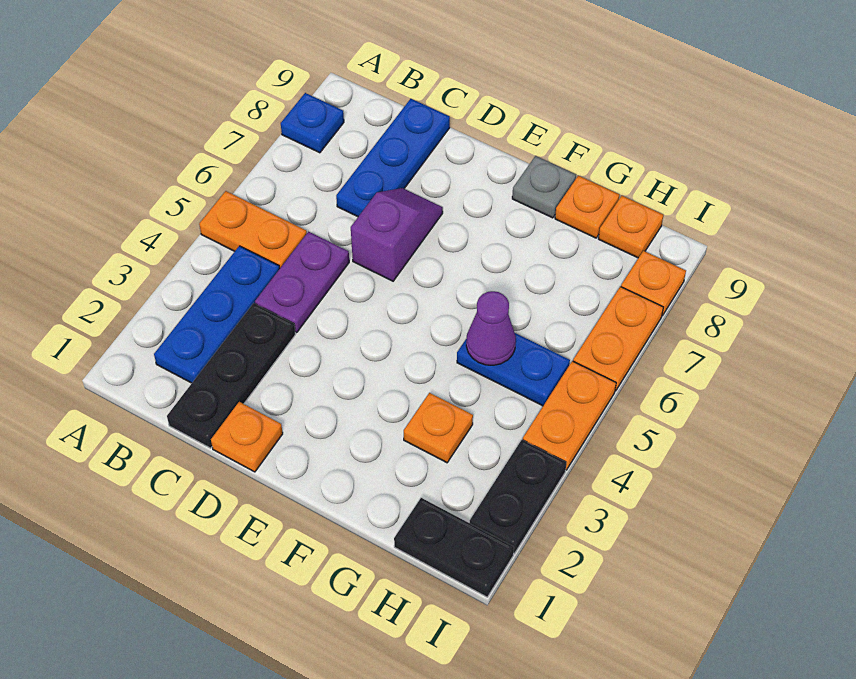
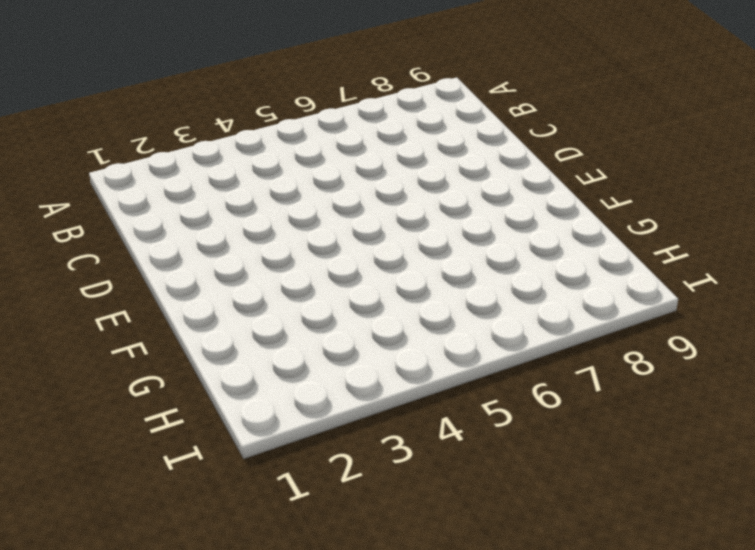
none -> orange plate A5:B5 level 1
none -> blue plate A8 level 1
none -> blue plate B2:B4 level 1

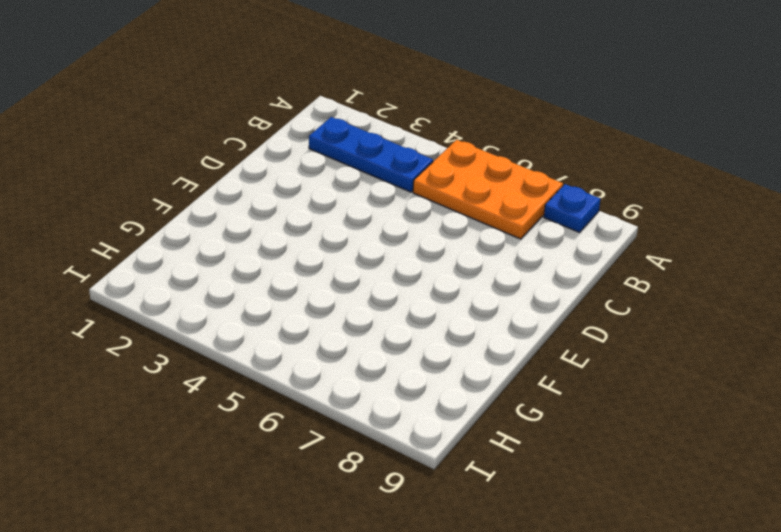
orange plate A5:B7 level 1 -> orange plate A5:B5 level 1
none -> black plate C1:C3 level 1
none -> purple plate C4:C5 level 1
none -> blue plate C7:C9 level 1

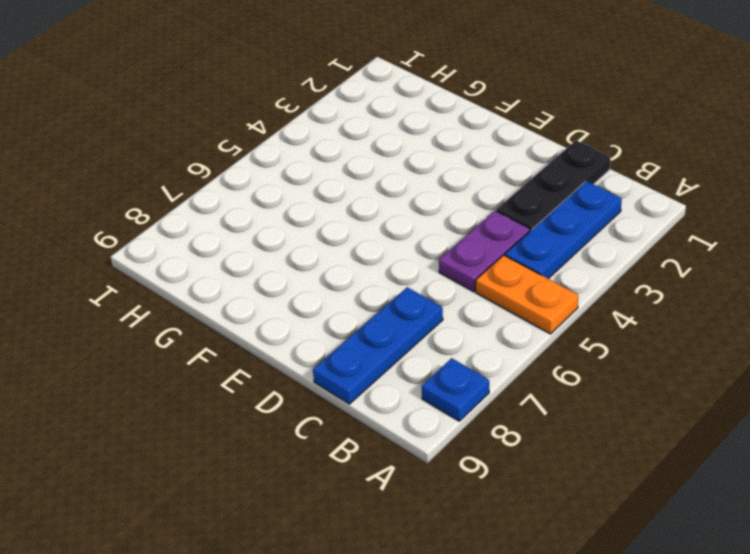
none -> orange plate D1 level 1
none -> purple slope D6:D7 level 1 top 6
none -> grey plate F9 level 1

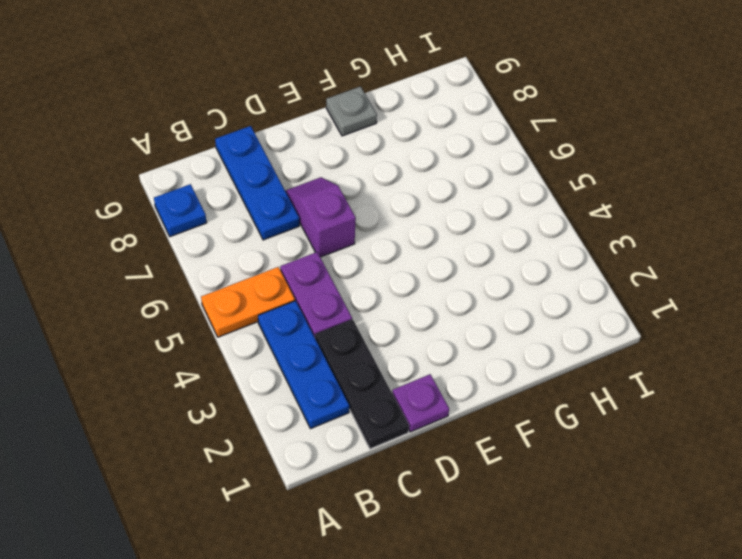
purple plate D1 level 1 -> orange plate D1 level 1
none -> orange plate G3 level 1
none -> blue plate G5:H5 level 1
none -> orange plate G9 level 1

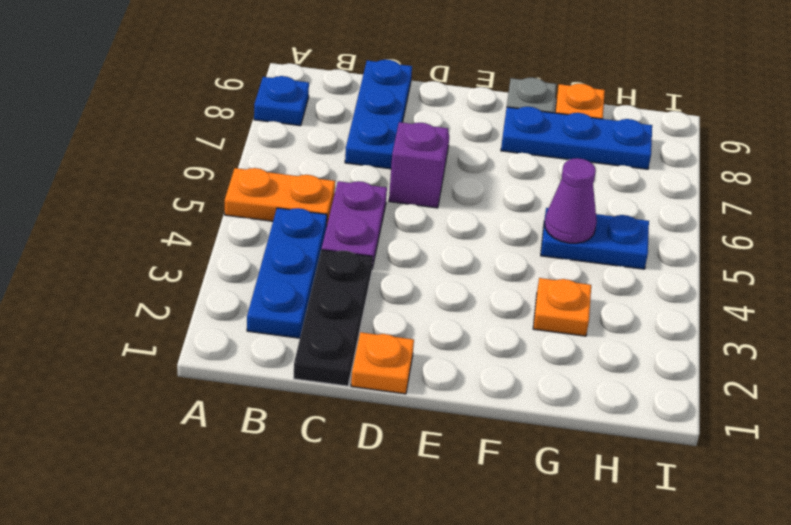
blue plate F8:H8 level 1 -> none
none -> black plate H1:I1 level 1
none -> orange plate H9 level 1
none -> black plate I2:I3 level 1

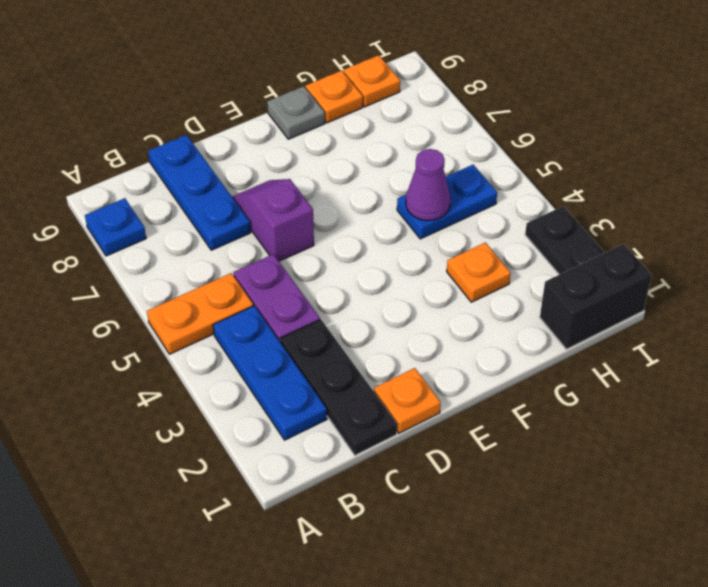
black brick H1:I1 level 1 -> black plate H1:I1 level 1
none -> orange plate I4:I5 level 1
none -> orange plate I6:I7 level 1
none -> orange plate I8 level 1

